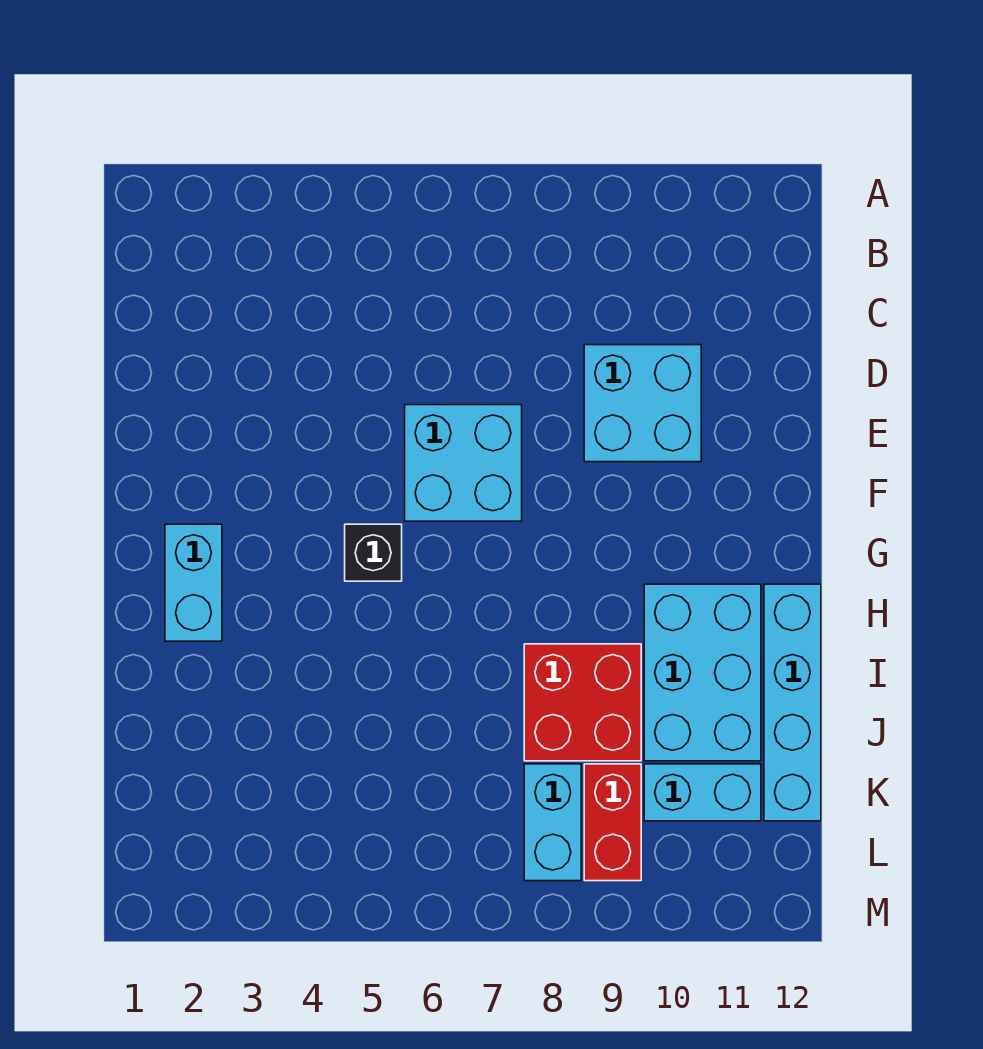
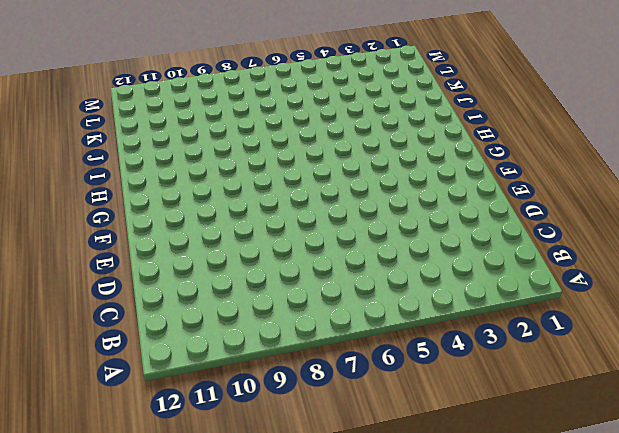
none -> cyan brick D9:E10 level 1
none -> cyan brick E6:F7 level 1

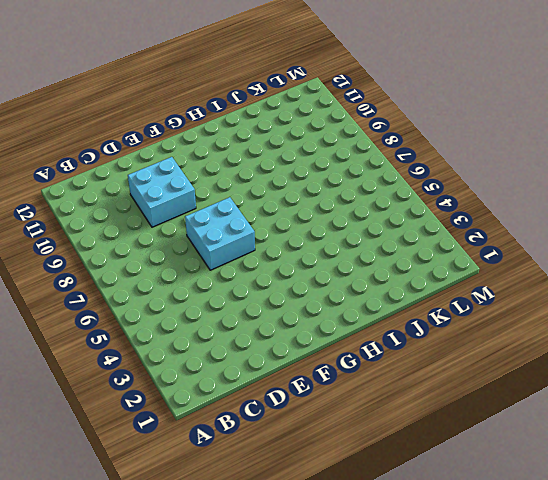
none -> cyan brick G2:H2 level 1
none -> black brick G5 level 1

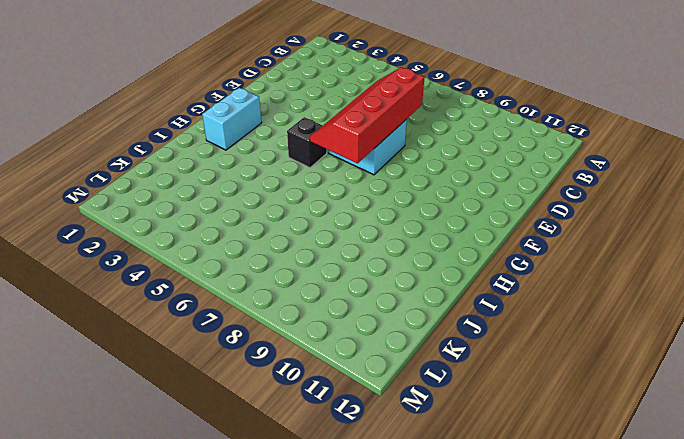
red slope D6:G7 level 2 top 7 -> none
none -> cyan brick D9:E10 level 1
none -> cyan brick H10:J11 level 1

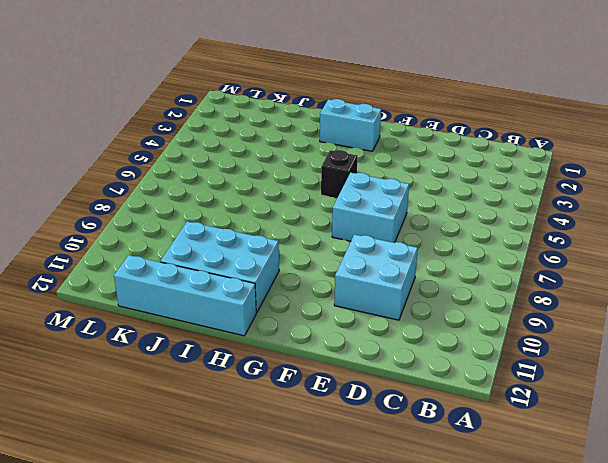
none -> red brick I8:J9 level 1
none -> cyan brick K8:L8 level 1

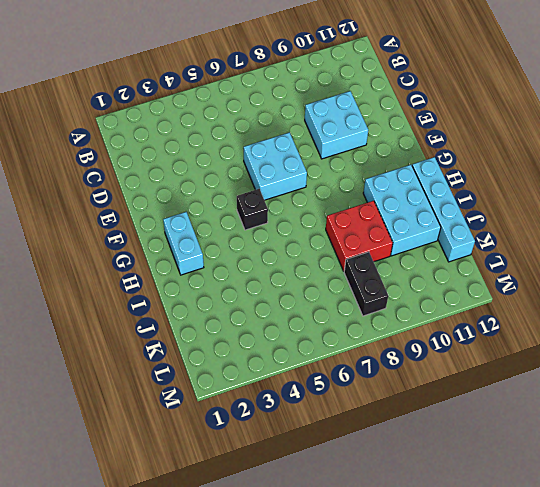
black brick K8:L8 level 1 -> cyan brick K8:L8 level 1
none -> red brick K9:L9 level 1
none -> cyan brick K10:K11 level 1

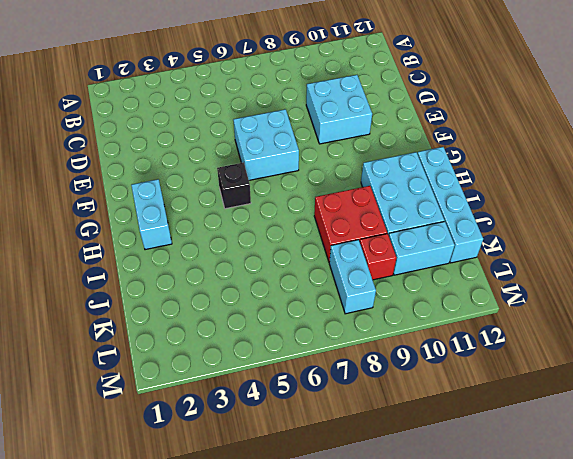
red brick K9 level 1 -> red brick K9:L9 level 1

